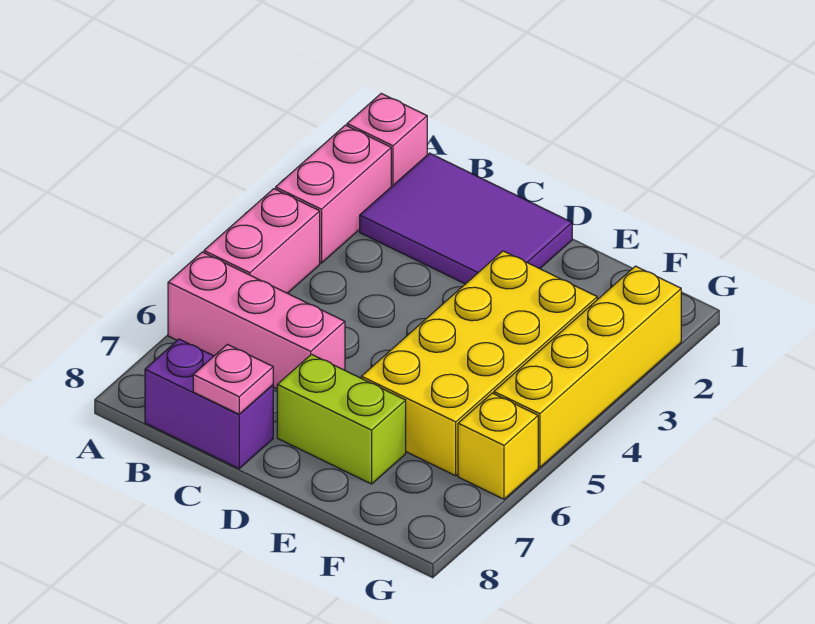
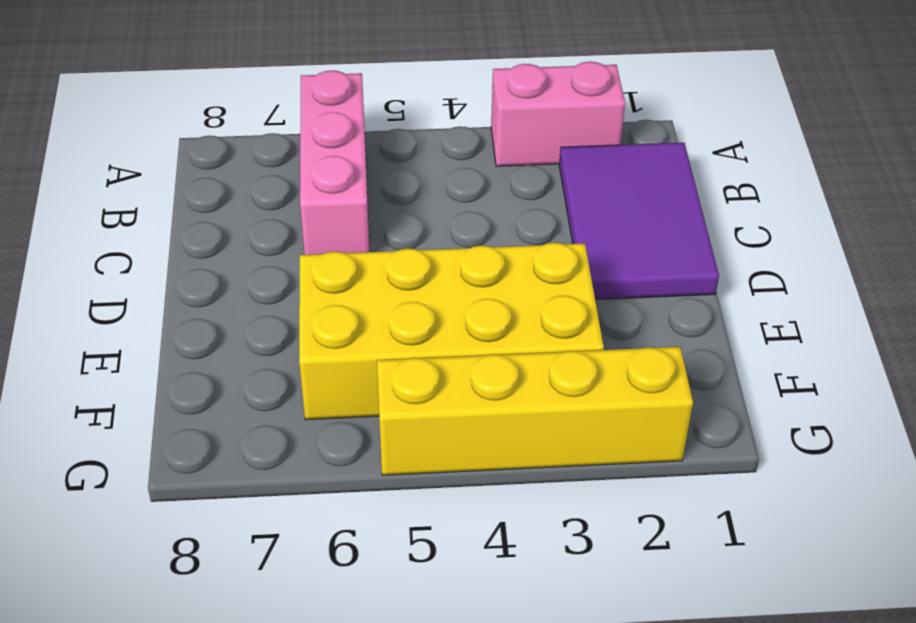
none -> pink brick A1 level 1
none -> pink brick A4:A5 level 1

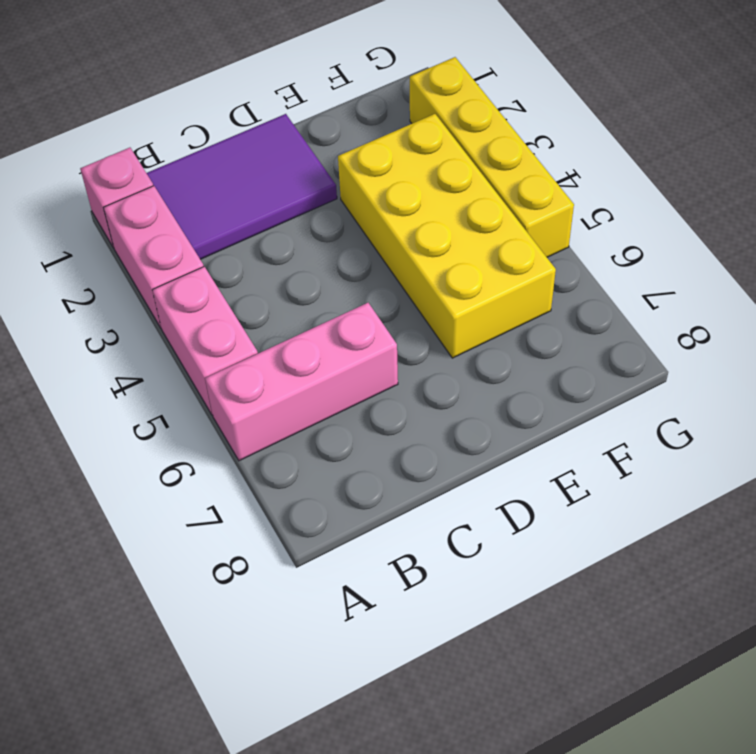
none -> purple brick B8:C8 level 1
none -> lime brick D7:E7 level 1

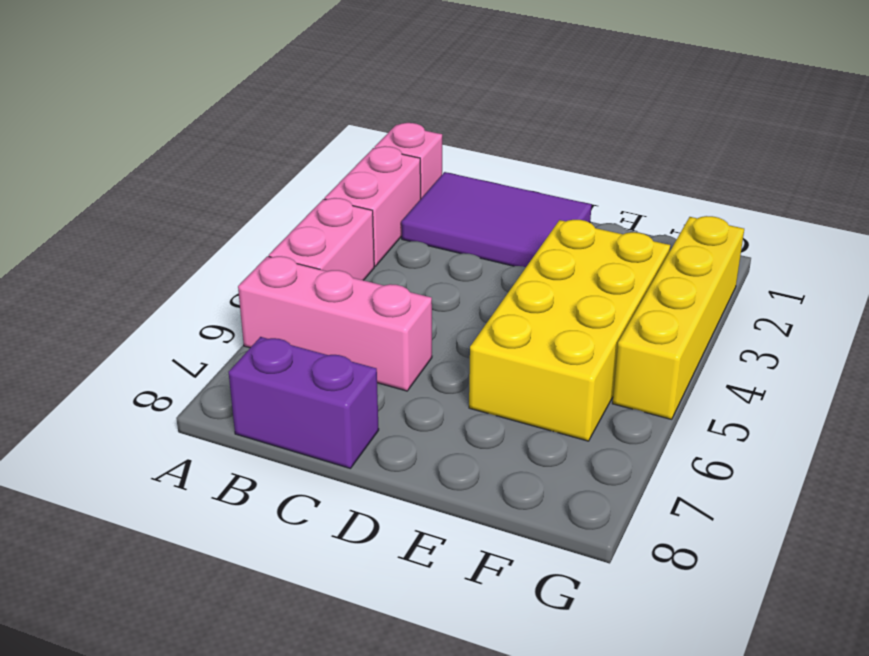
none -> lime brick D7:E7 level 1
none -> yellow brick G6 level 1

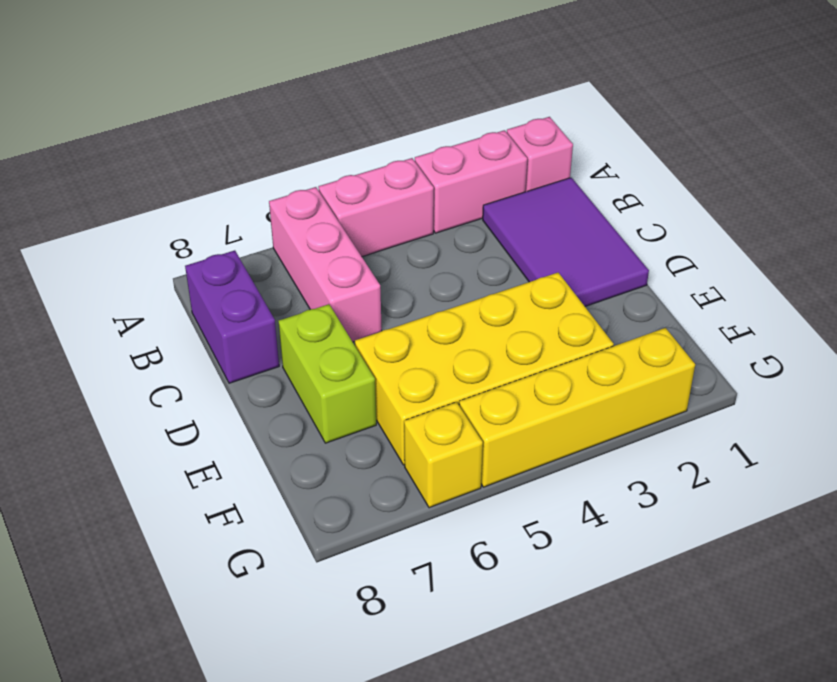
none -> pink plate C8 level 2

